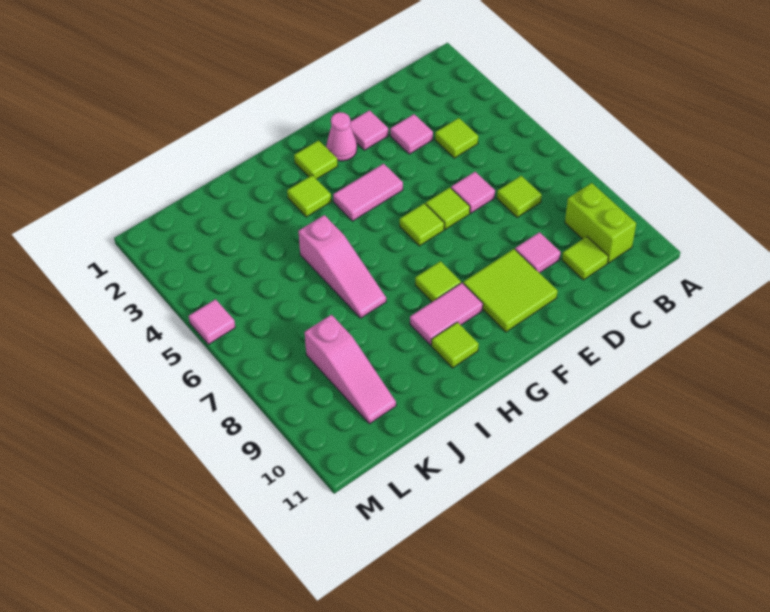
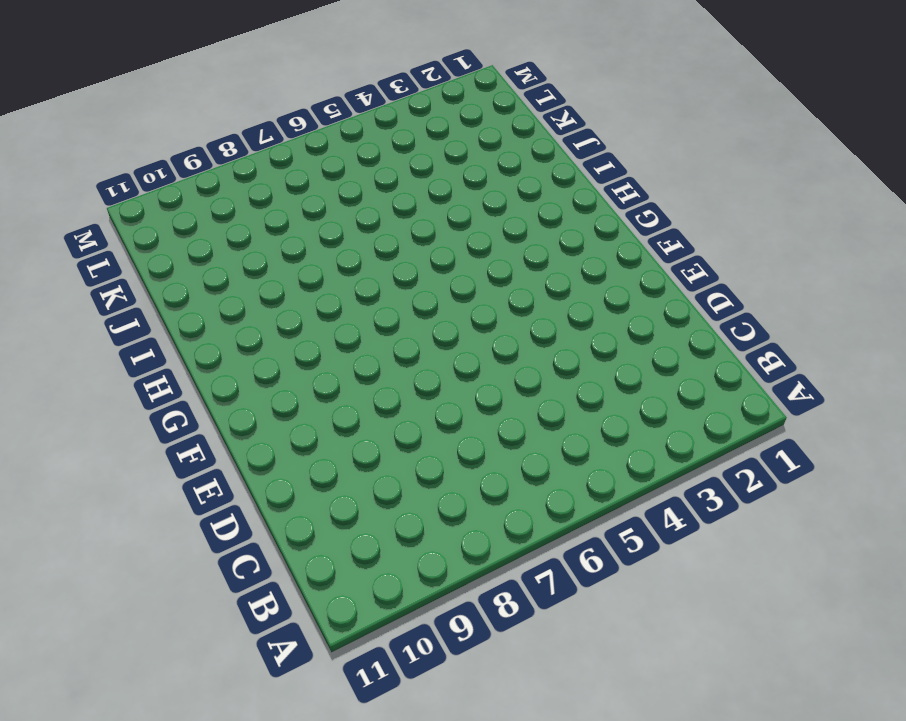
none -> lime brick B9:B10 level 1
none -> lime tile C4 level 1
none -> lime tile C7 level 1

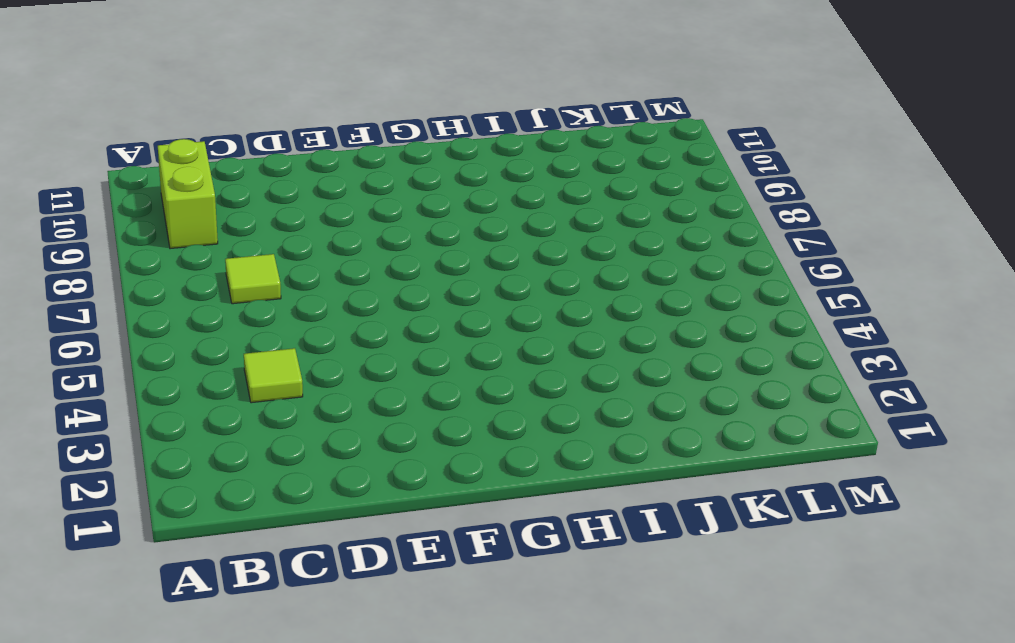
none -> lime tile C10 level 1
none -> pink tile D3 level 1
none -> pink tile D6 level 1

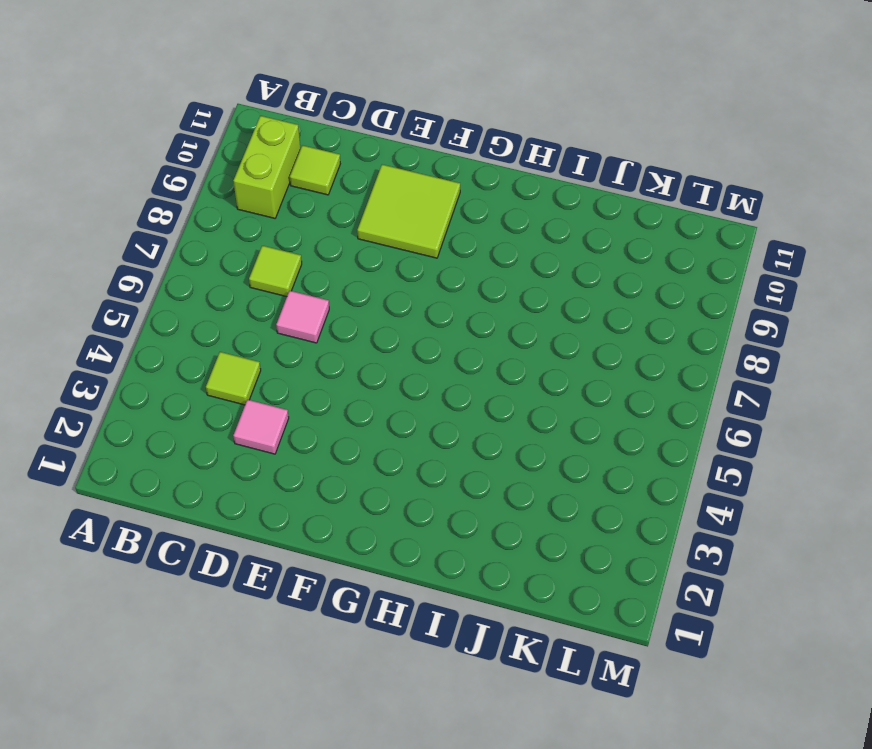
none -> pink tile D9 level 1
none -> pink tile E2 level 1
none -> lime tile E6 level 1

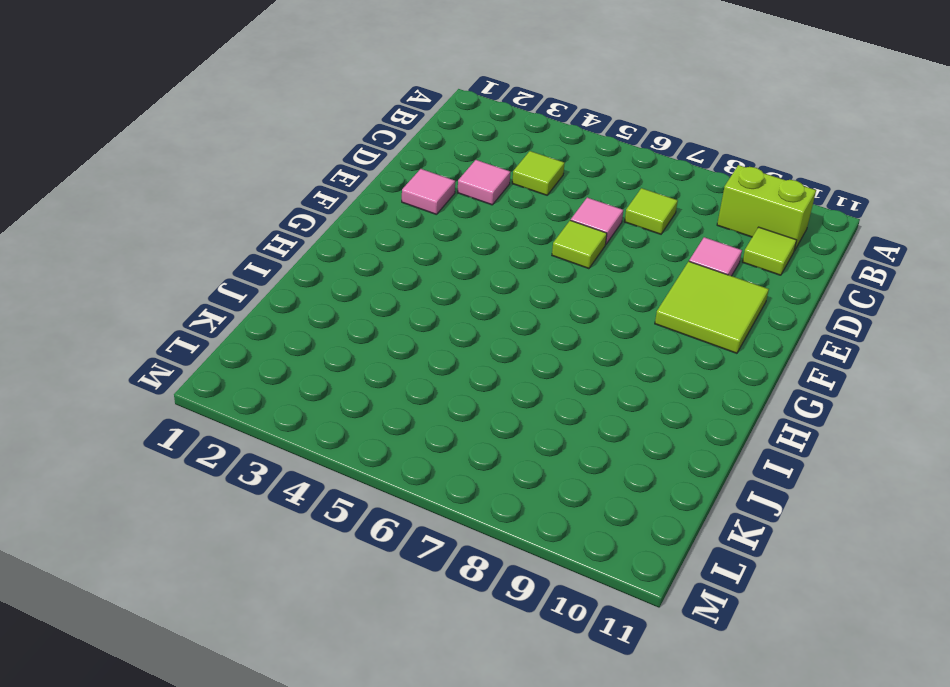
none -> pink cone F2 level 1
none -> pink tile F4:G4 level 1
none -> lime tile F6 level 1

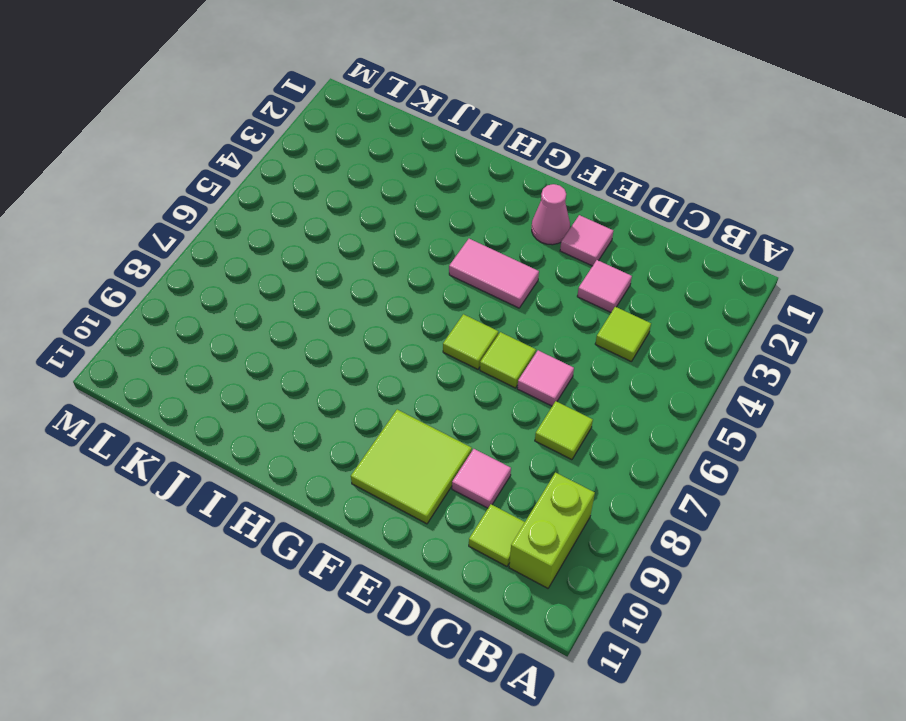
none -> lime tile G2 level 1
none -> lime tile G8 level 1
none -> pink tile G9:H9 level 1

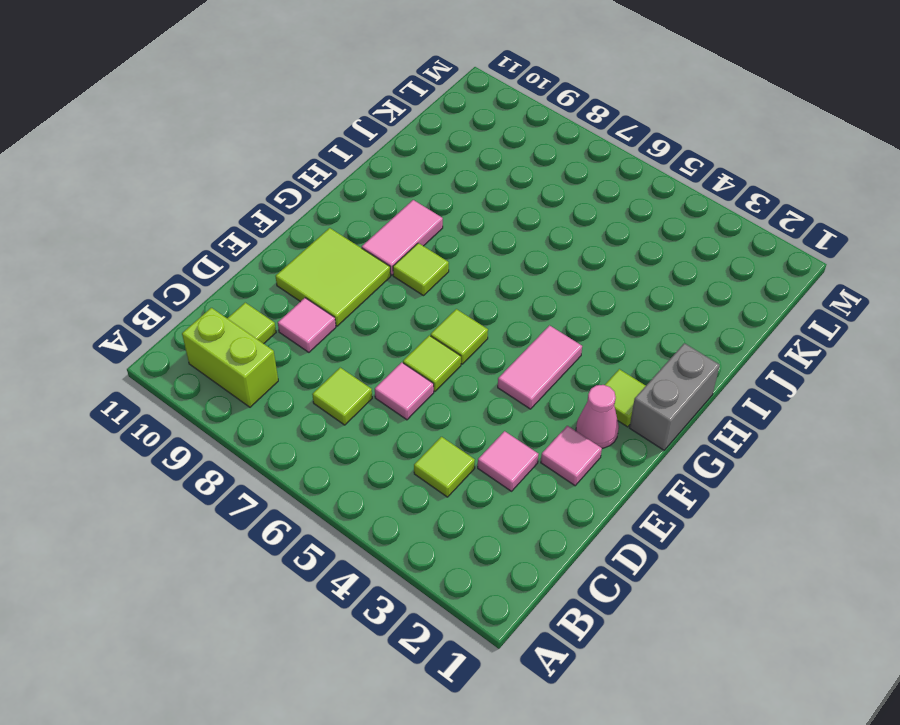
grey brick G1:H1 level 1 -> none
none -> lime tile H3 level 1
none -> lime tile H10 level 1
none -> pink slope I5:I7 level 1 top 5

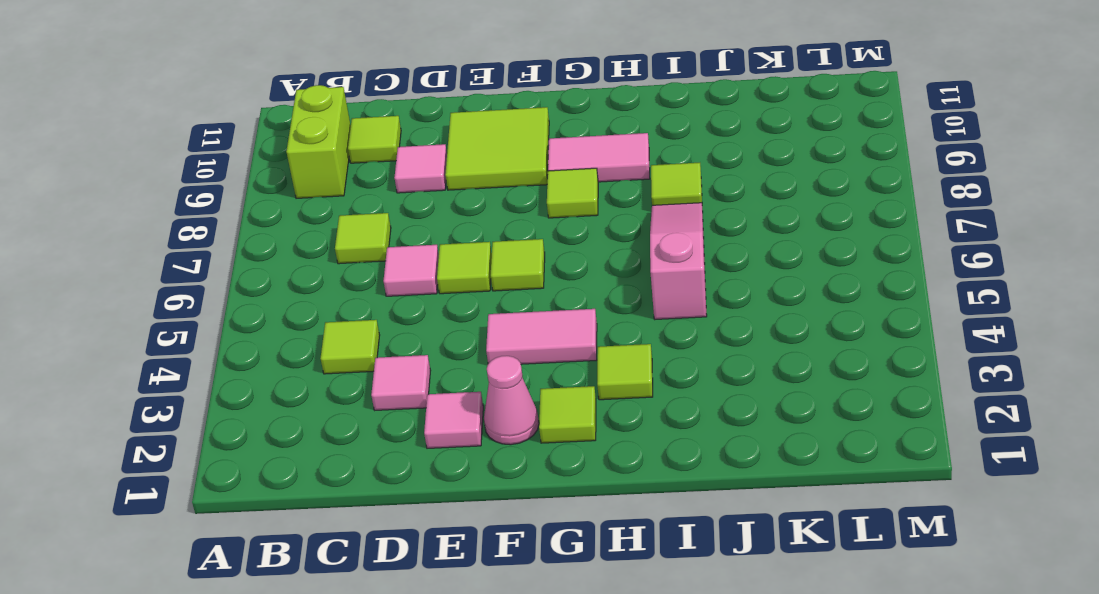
lime tile I8 level 1 -> lime tile H10 level 1
none -> pink slope K8:K10 level 1 top 8
none -> pink tile M5 level 1

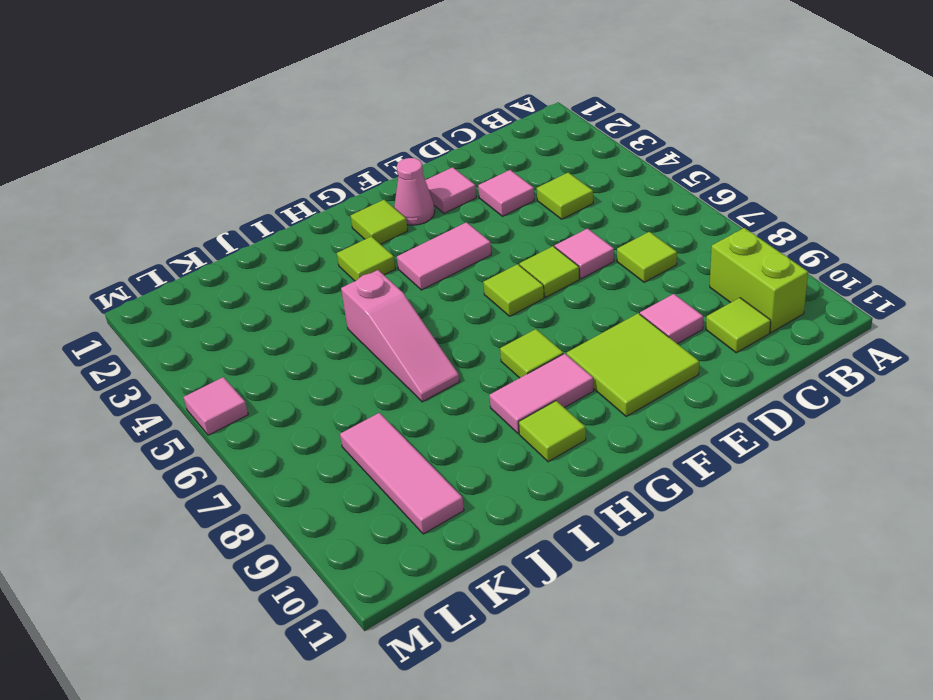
pink tile K8:K10 level 1 -> pink slope K8:K10 level 1 top 8

